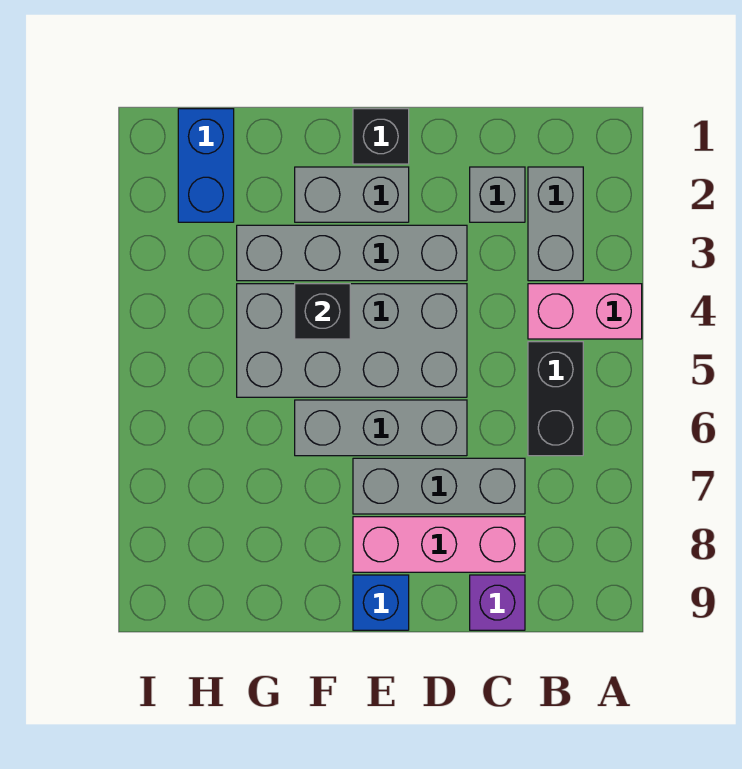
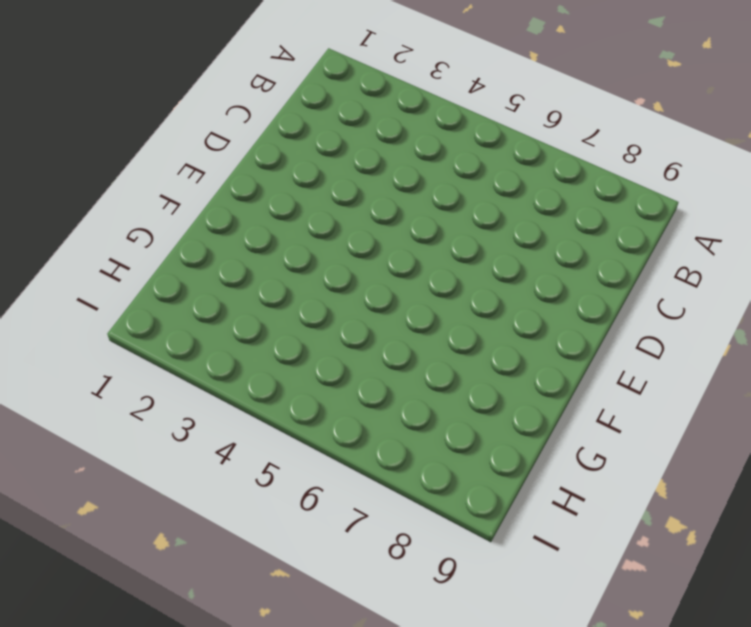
none -> pink brick A4:B4 level 1
none -> grey brick B2:B3 level 1
none -> black brick B5:B6 level 1

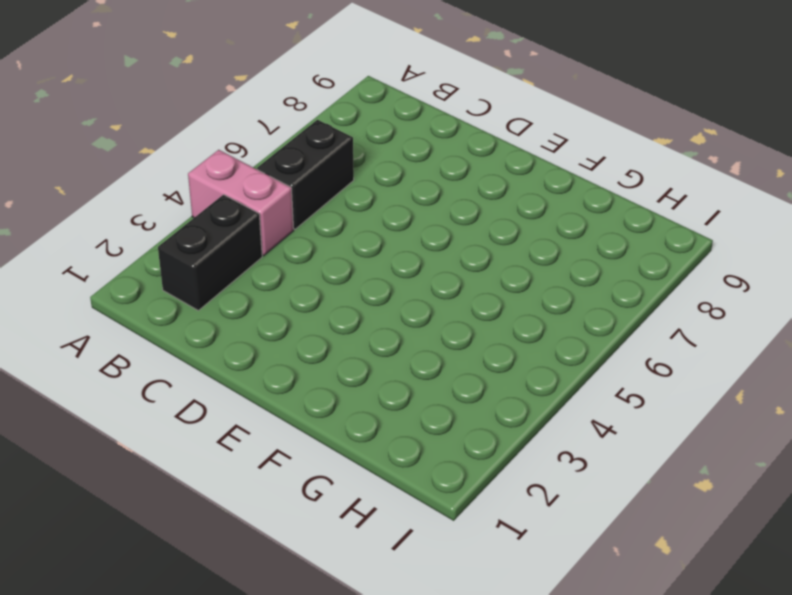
black brick B2:B3 level 1 -> grey brick B2:B3 level 1
none -> grey brick C2 level 1
none -> grey brick C7:E7 level 1
none -> pink brick C8:E8 level 1

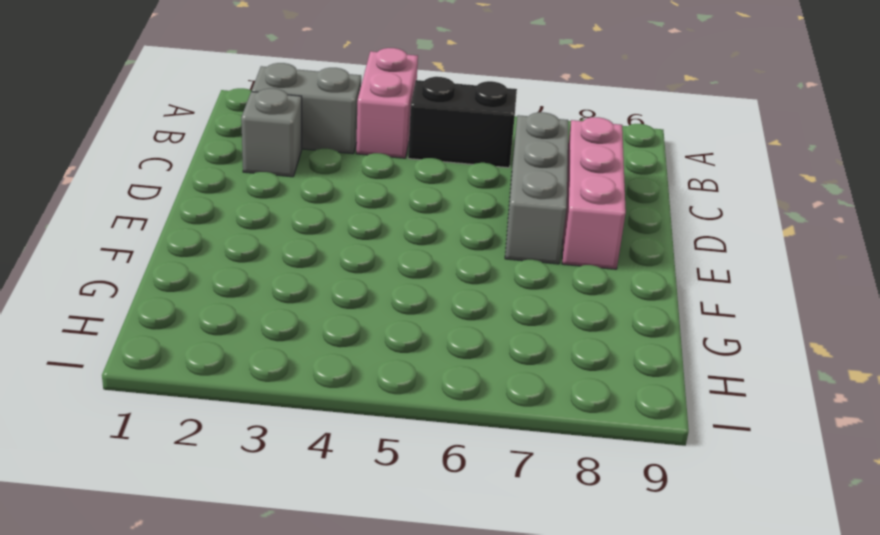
none -> purple brick C9 level 1
none -> grey brick D3:G3 level 1
none -> grey brick D4:G5 level 1

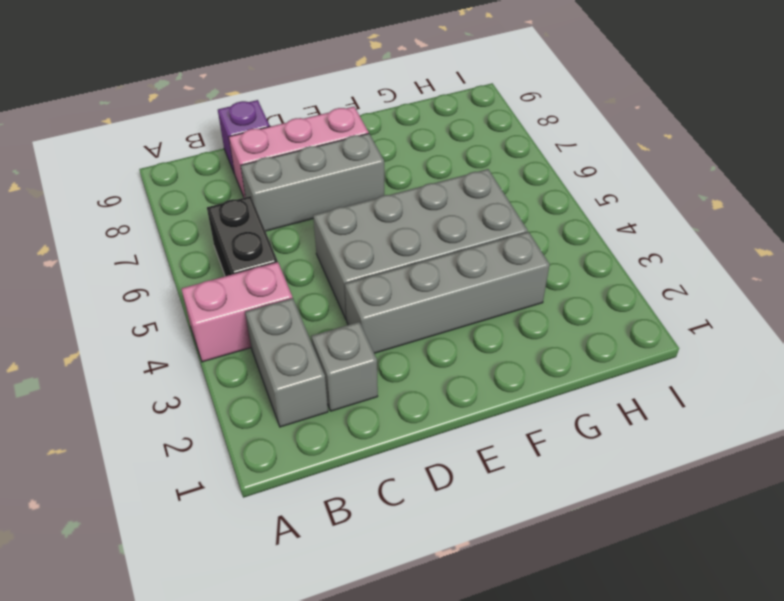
none -> grey brick D6:F6 level 1
none -> black brick E1 level 1
none -> grey brick E2:F2 level 1

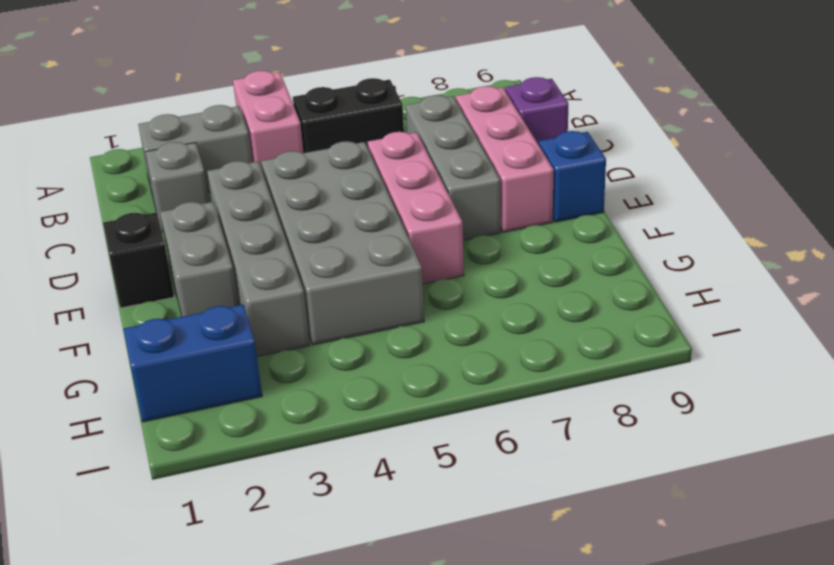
pink brick D6:F6 level 1 -> grey brick D6:F6 level 1
none -> black brick F4 level 2

